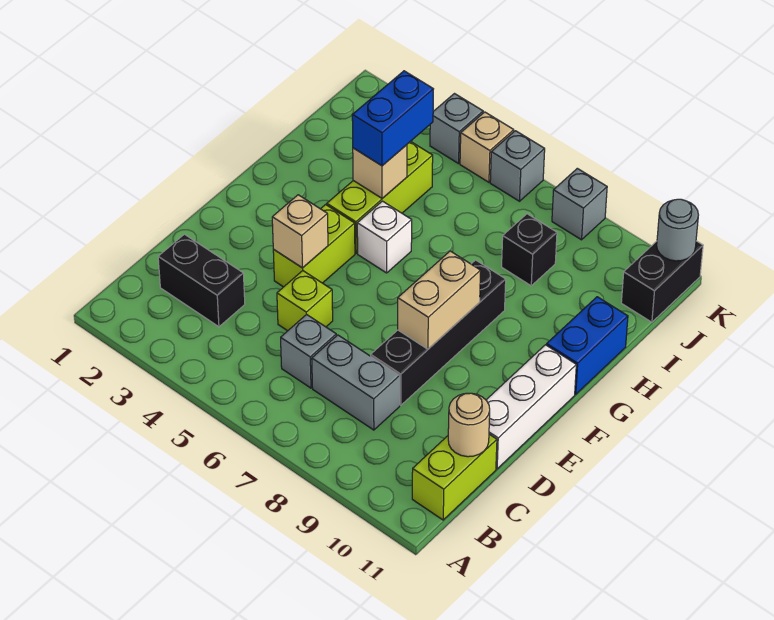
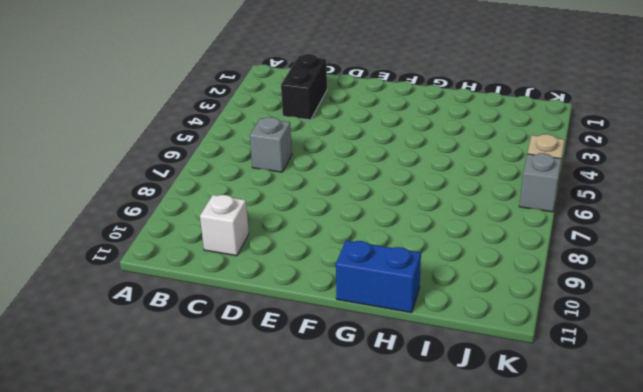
white brick C10 level 1 -> white brick G5 level 1
none -> lime brick B11:C11 level 1
none -> grey brick C7:C8 level 1
none -> lime brick D5 level 1

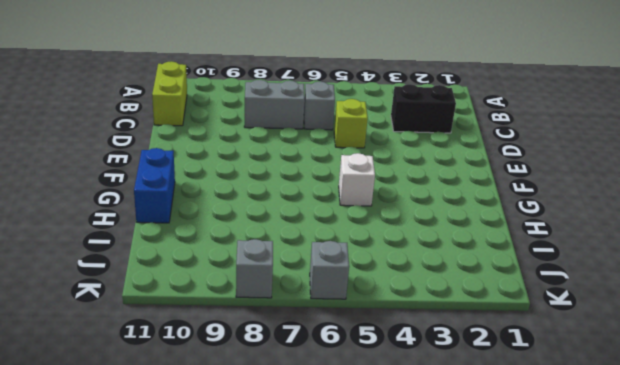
none -> black brick D8:G8 level 1
none -> white brick D11:F11 level 1
none -> lime brick E4:F4 level 1

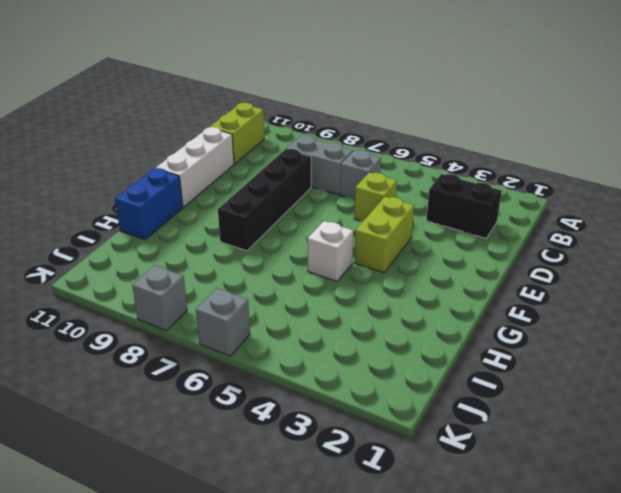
none -> lime brick G4:I4 level 1
none -> black brick I8 level 1
none -> black brick J11:K11 level 1

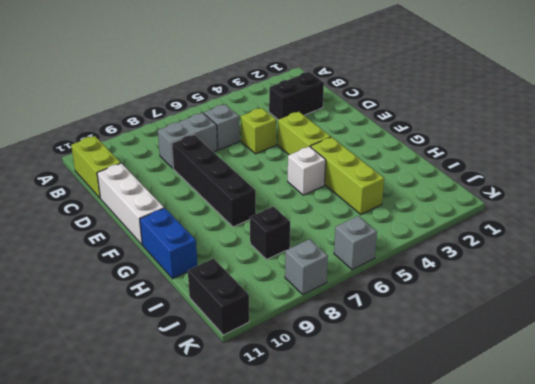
none -> grey brick K4 level 1
none -> tan brick K5 level 1
none -> tan round brick C11 level 2

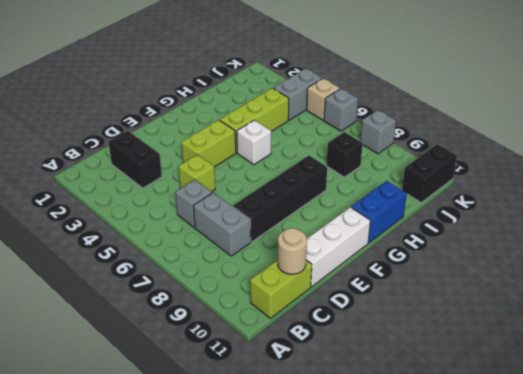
grey brick J4:K4 level 1 -> grey brick K4 level 1
none -> tan brick E4 level 2
none -> tan brick E8:F8 level 2
none -> tan brick H4 level 2

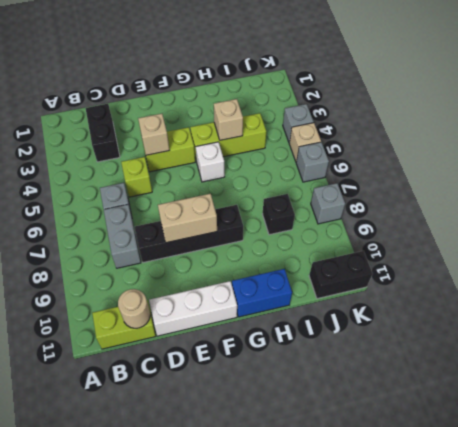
none -> grey round brick K11 level 2
none -> blue brick H4:I4 level 3

